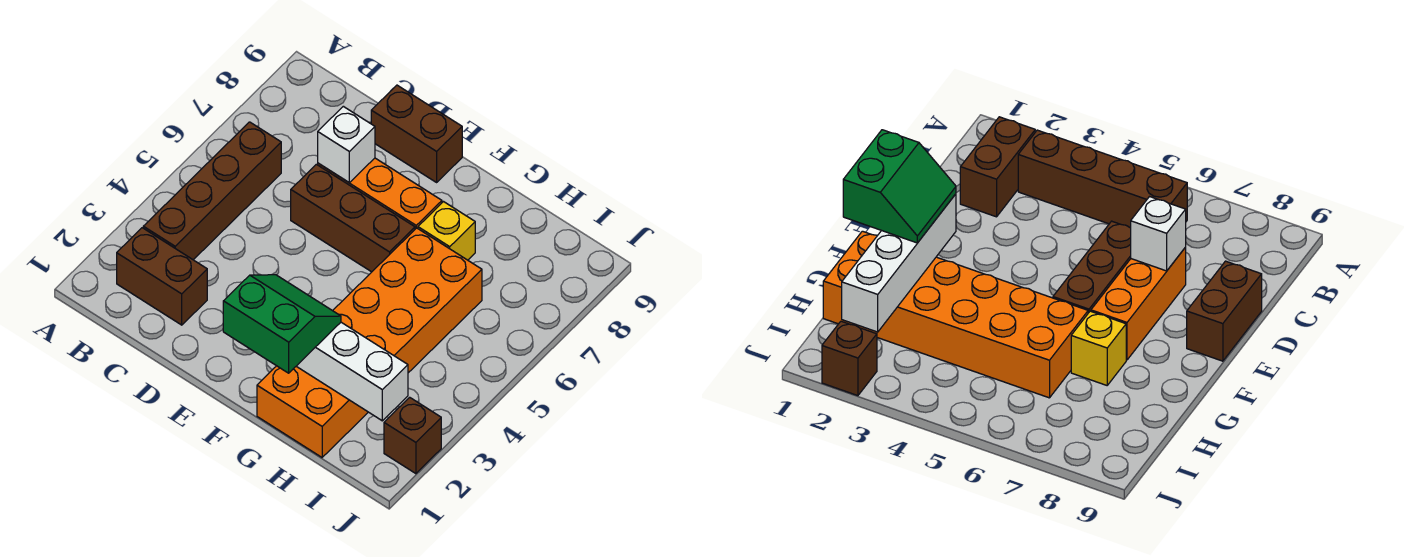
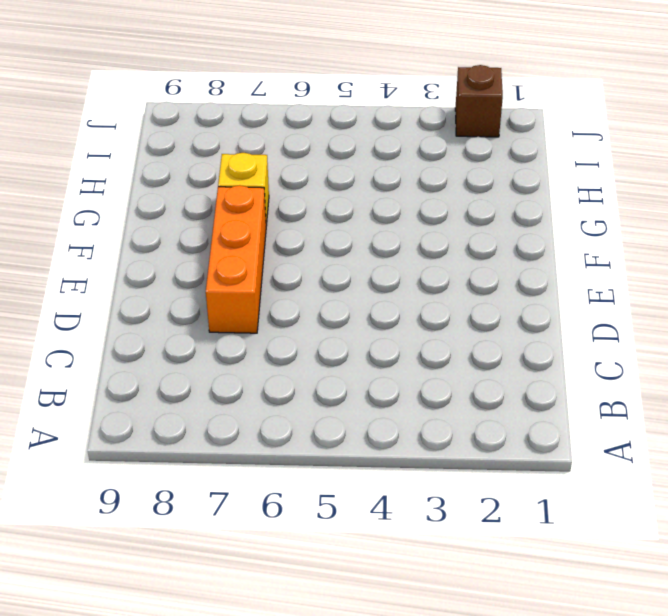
none -> brown brick B2:C2 level 1
none -> brown brick B3:B6 level 1

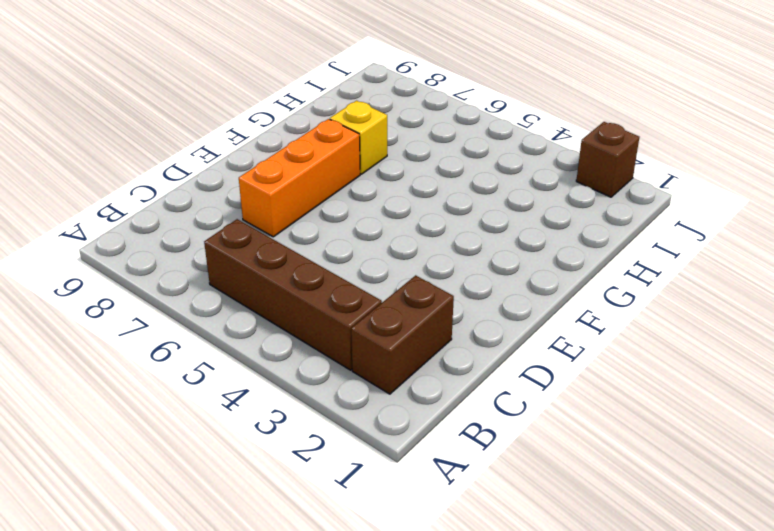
none -> brown brick D6:F6 level 1
none -> brown brick D9:E9 level 1

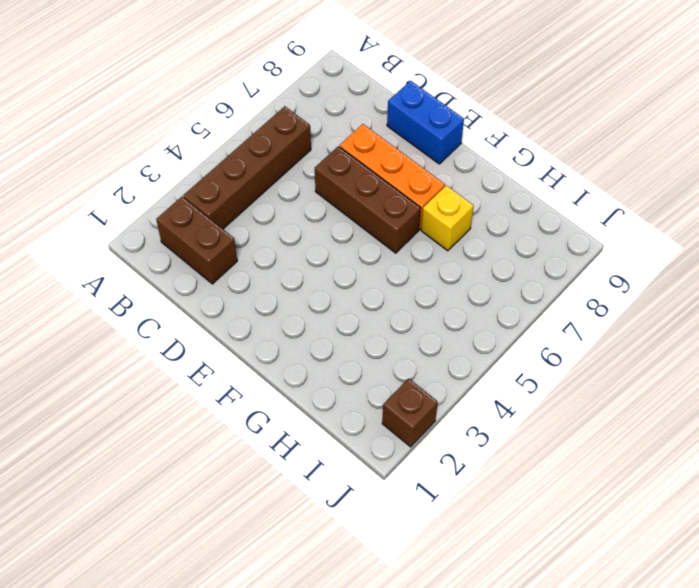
blue brick D9:E9 level 1 -> brown brick D9:E9 level 1
none -> orange brick G1:H6 level 1
none -> white brick D7 level 2

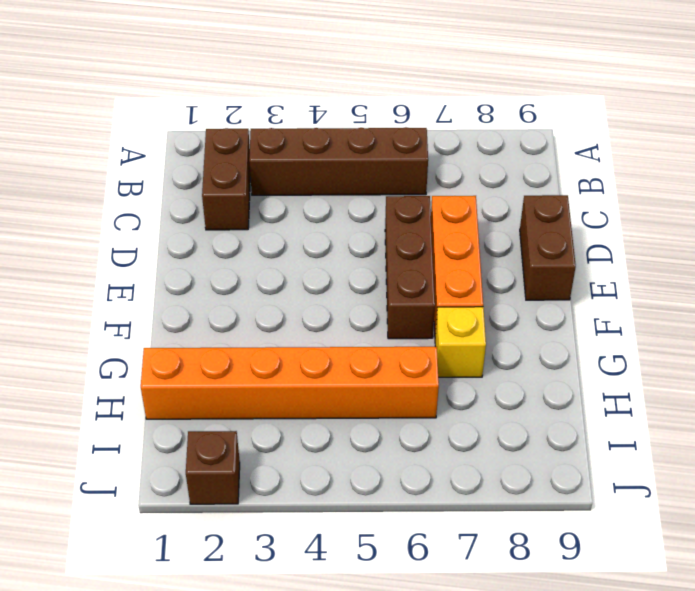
orange brick H1:H6 level 1 -> orange brick G1:H6 level 1
none -> white brick D7 level 2
none -> white brick F2:I2 level 2

